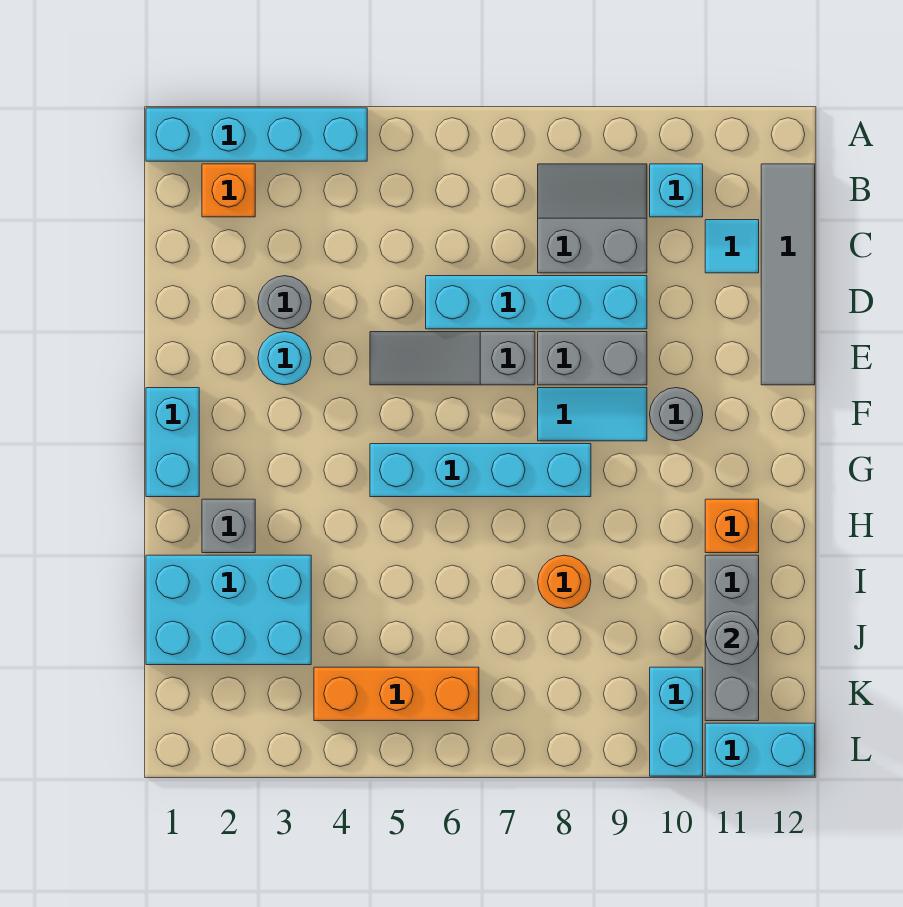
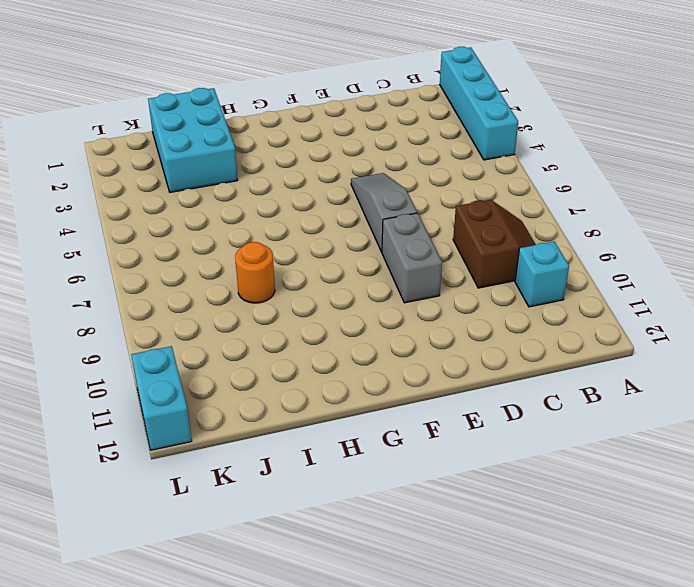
brown slope B8:C9 level 1 top C -> grey slope B8:C9 level 1 top C
none -> orange brick B2 level 1
none -> grey tile B12:E12 level 1
none -> cyan tile C11 level 1

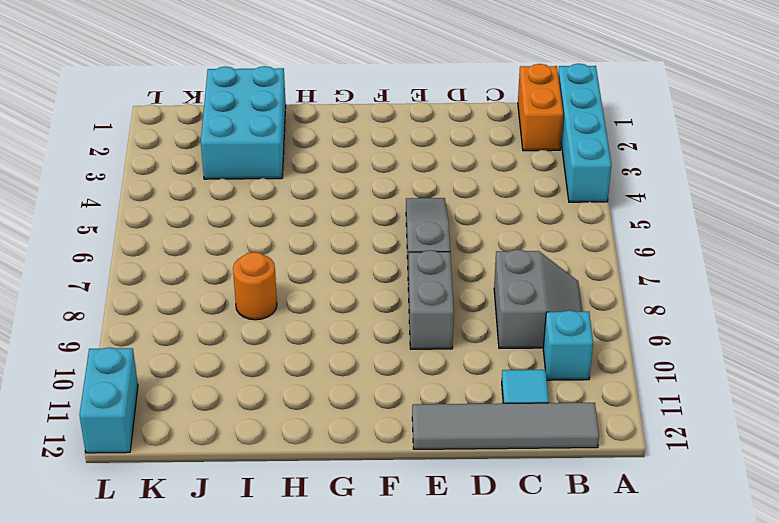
orange brick B1:B2 level 1 -> orange brick B2 level 1
none -> grey round brick D3 level 1
none -> cyan brick D6:D9 level 1
none -> cyan round brick E3 level 1

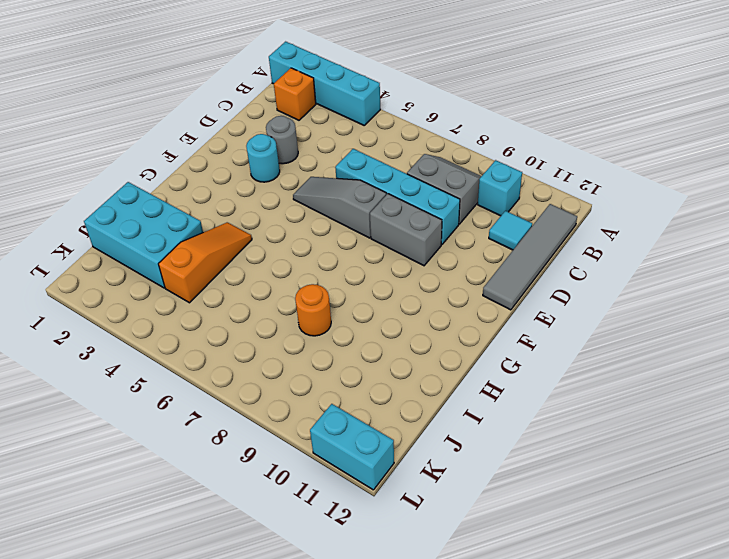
orange slope H4:J4 level 1 top J -> none
none -> cyan brick F1:G1 level 1
none -> cyan tile F8:F9 level 1
none -> grey round brick F10 level 1

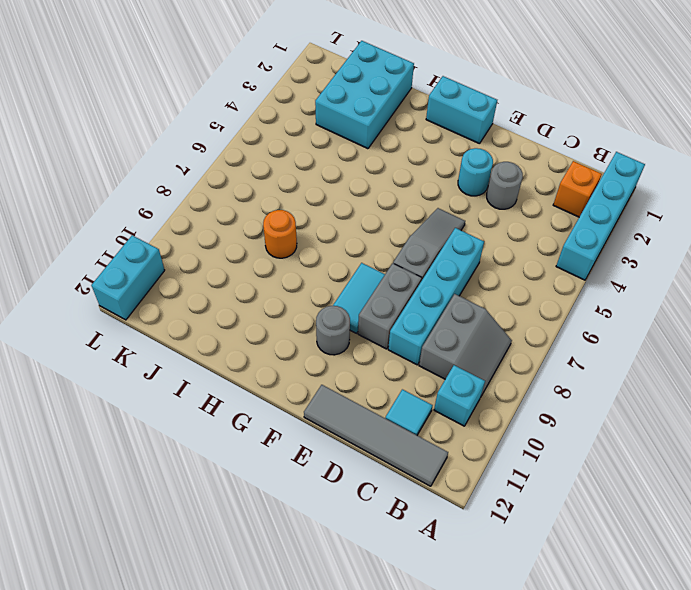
none -> cyan brick G5:G8 level 1
none -> grey brick H2 level 1
none -> orange brick H11 level 1

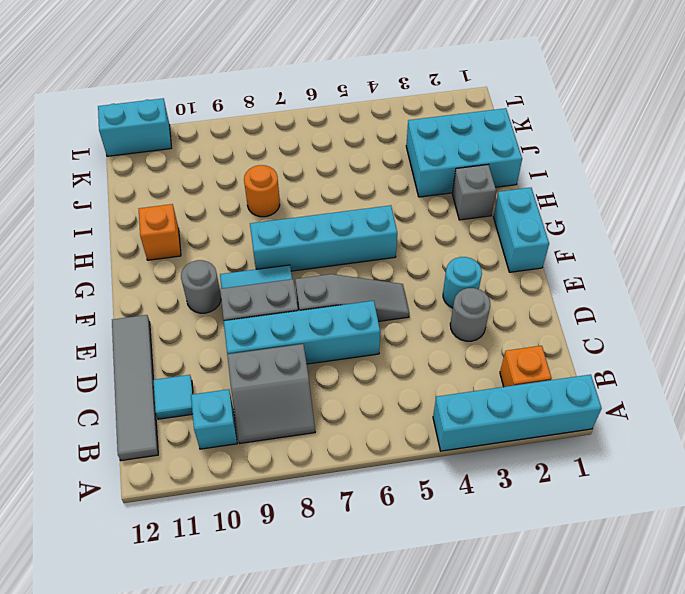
none -> grey brick I11:K11 level 1
none -> orange brick K4:K6 level 1
none -> cyan brick K10:L10 level 1

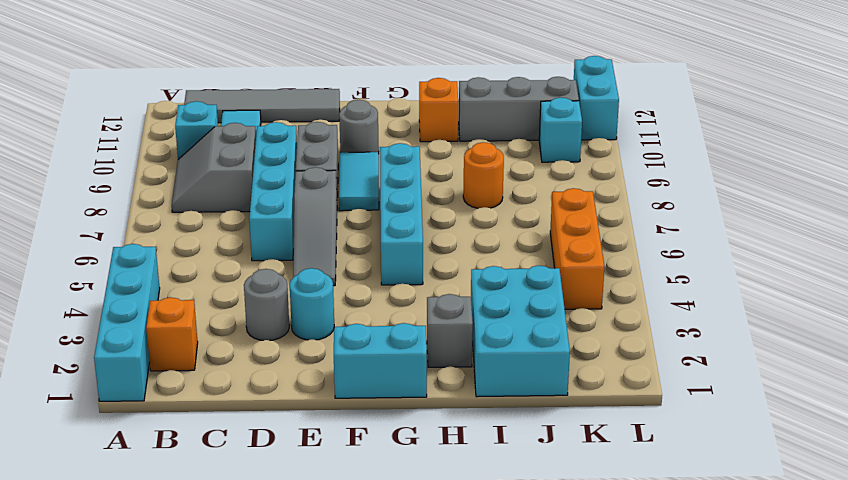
cyan brick K10 level 1 -> cyan brick K10:L10 level 1
none -> grey round brick J11 level 2

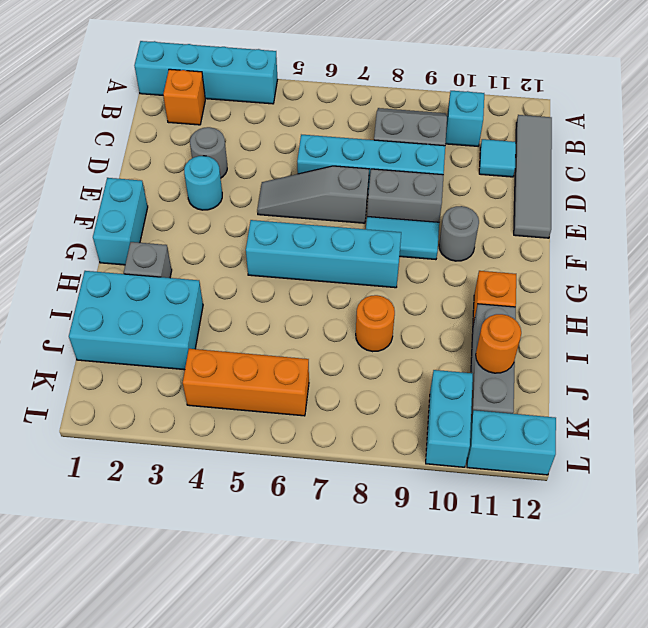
orange round brick J11 level 2 -> grey round brick J11 level 2

